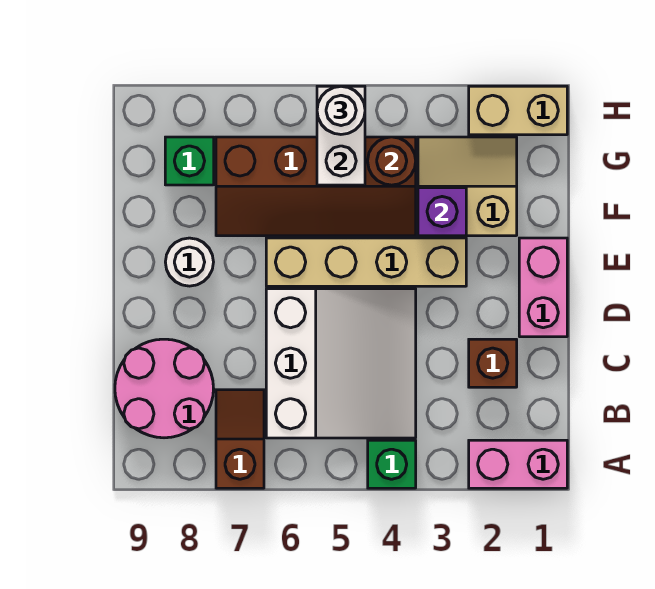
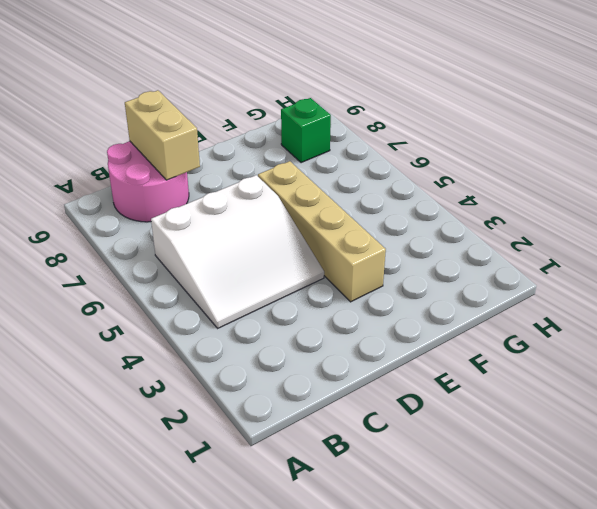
tan brick C8:C9 level 2 -> tan brick H1:H2 level 1
none -> pink brick A1:A2 level 1
none -> green brick A4 level 1
none -> brown slope A7:B7 level 1 top A

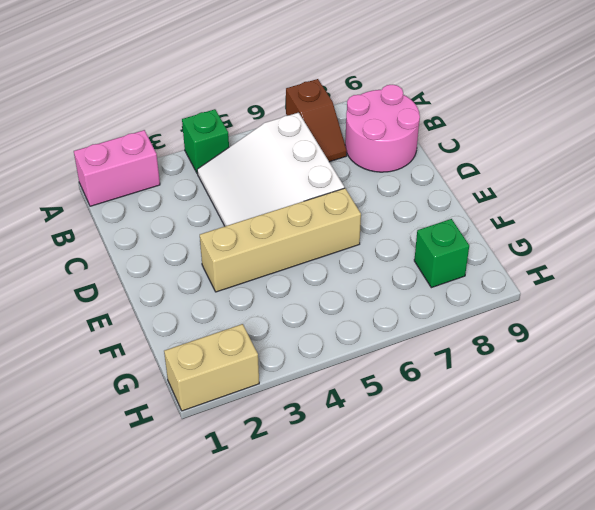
none -> brown brick C2 level 1
none -> pink brick D1:E1 level 1
none -> white round brick E8 level 1

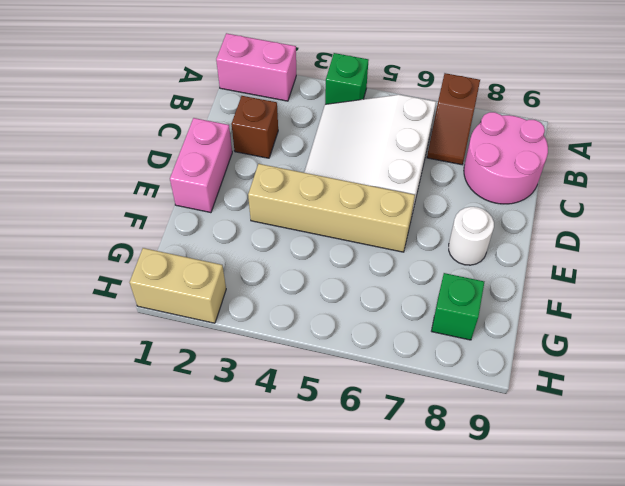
none -> tan slope F2:G3 level 1 top F
none -> brown slope F4:G7 level 1 top G
none -> purple brick F3 level 2

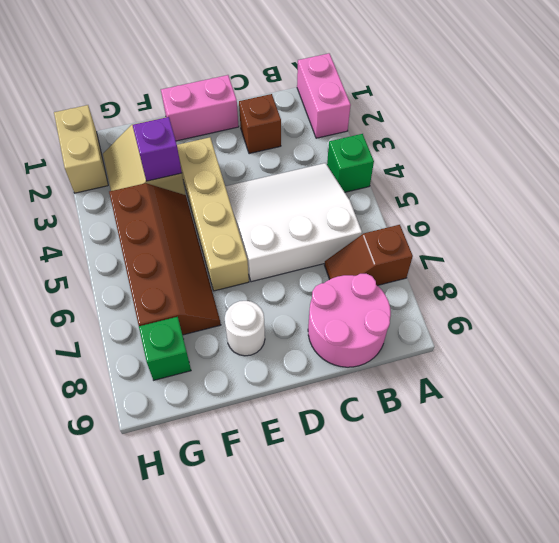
none -> brown round brick G4 level 2
none -> white brick G5:H5 level 2
none -> white round brick H5 level 3

